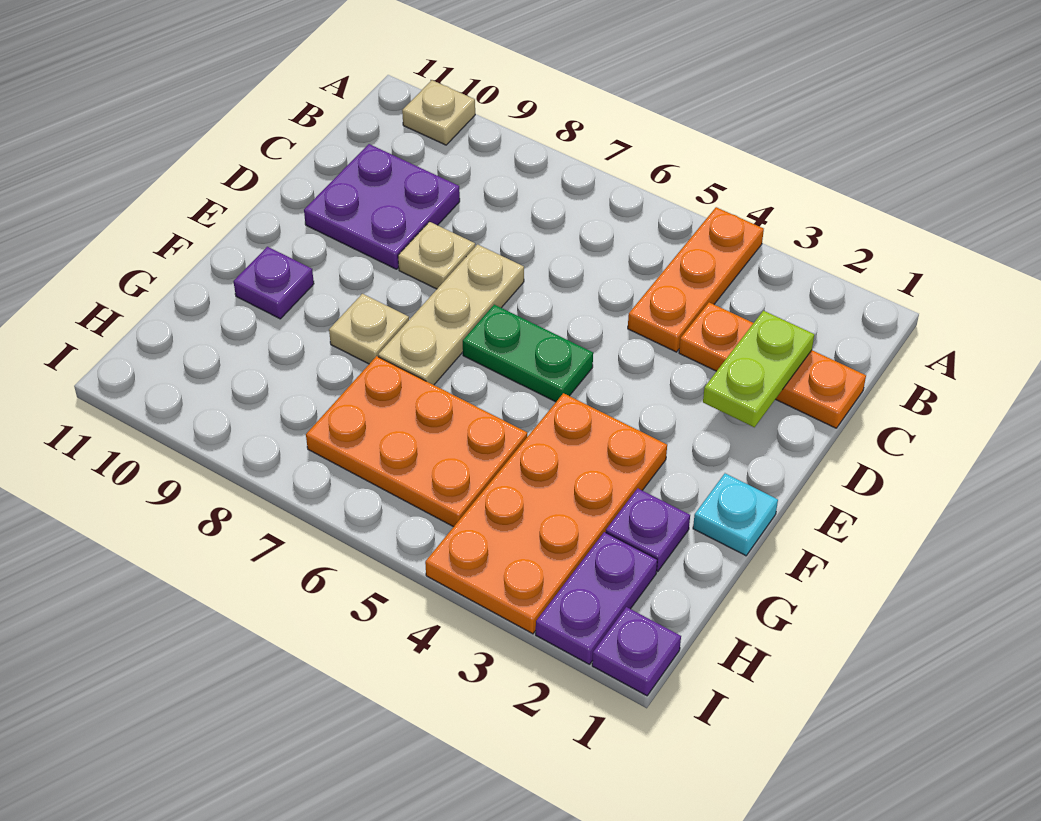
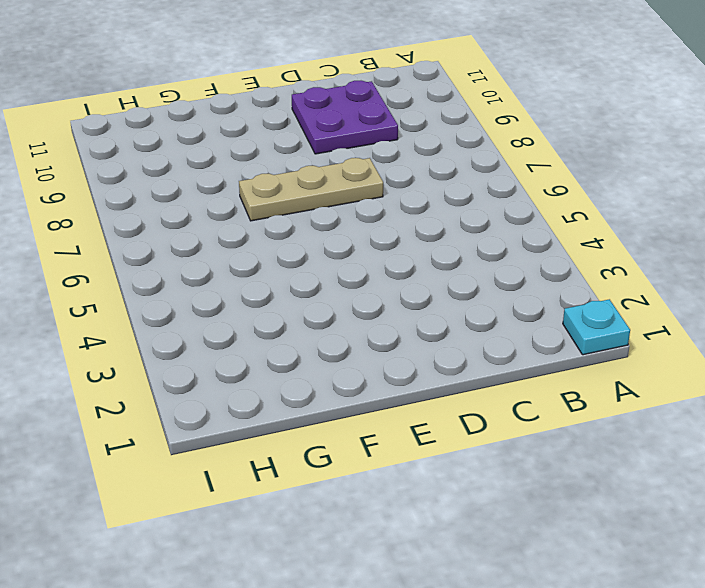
cyan plate A1 level 1 -> cyan plate F1 level 1
none -> orange plate A4:C4 level 1
none -> tan plate A10 level 1
none -> orange plate C1:C3 level 1

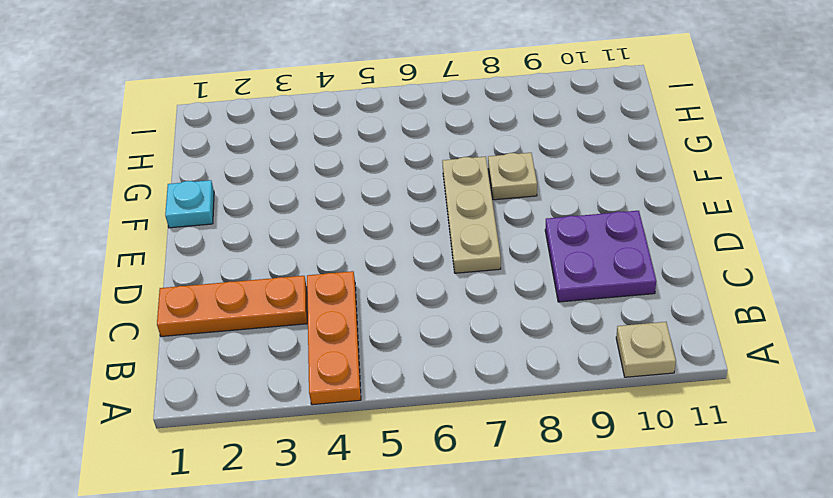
none -> tan plate D8 level 1
none -> green plate E5:E6 level 1
none -> orange plate F3:I4 level 1

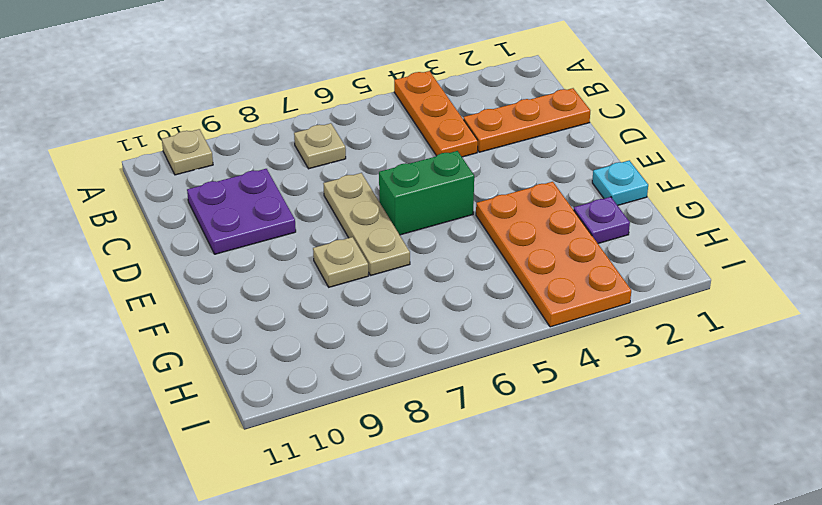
tan plate B7 level 1 -> tan plate D8 level 1
green brick E5:E6 level 1 -> green plate E5:E6 level 1
none -> purple plate F10 level 1
none -> orange plate G5:H7 level 1
none -> purple plate H2:I2 level 1

